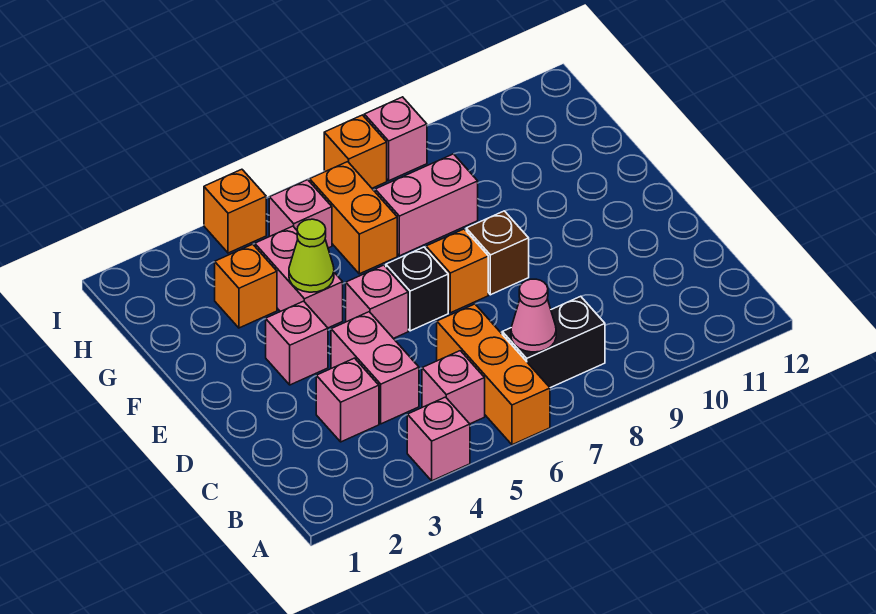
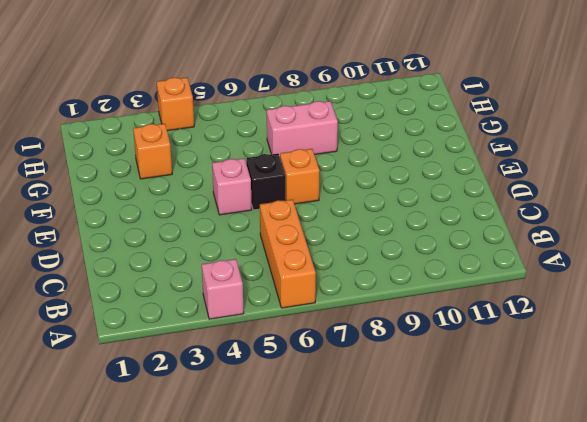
none -> pink brick B5 level 1
none -> black brick B7:B8 level 1
none -> pink brick C3 level 1

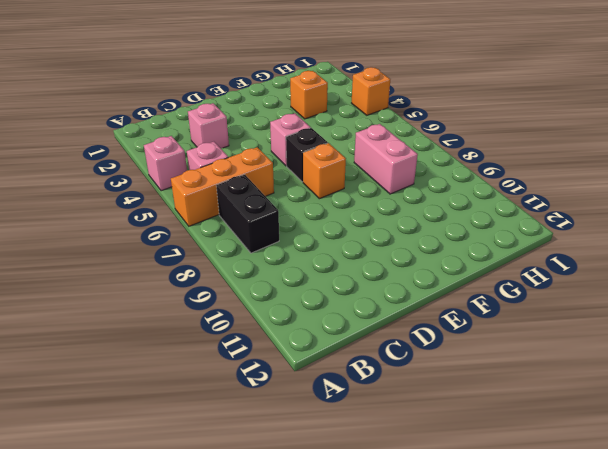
none -> pink brick C4:D4 level 1
none -> pink brick E3 level 1
none -> brown brick E8 level 1

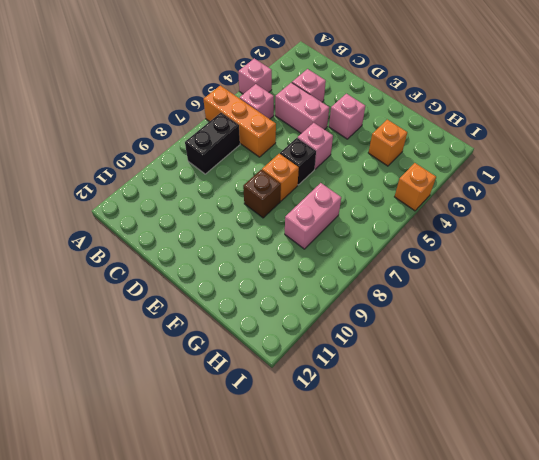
none -> pink brick F4:G4 level 1
none -> orange brick G6:H6 level 1
none -> pink brick H5 level 1

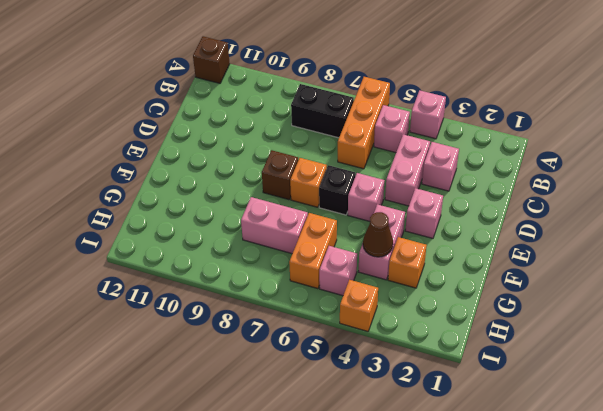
brown brick A12 level 1 -> none
brown cone G4 level 2 -> none
none -> orange brick I7 level 1
none -> pink brick I8 level 1
none -> pink cone B7 level 2

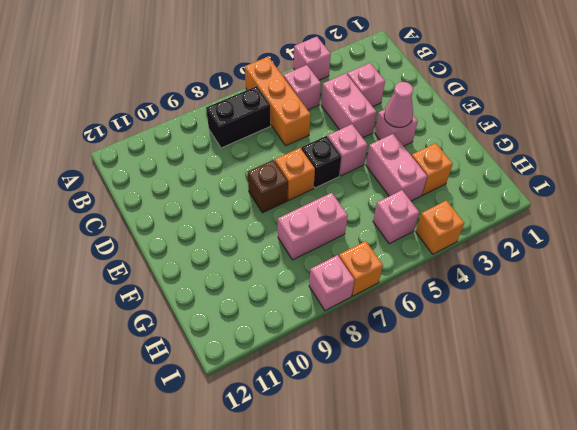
pink cone E3 level 2 -> pink cone B7 level 2
none -> orange brick G6:H6 level 1
none -> lime cone F4 level 2

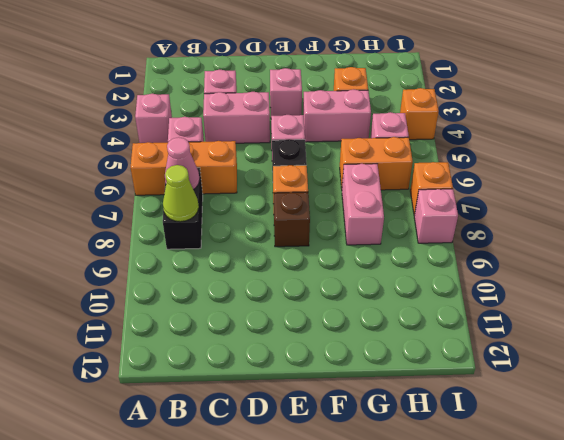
lime cone B8 level 2 -> lime cone F4 level 2

